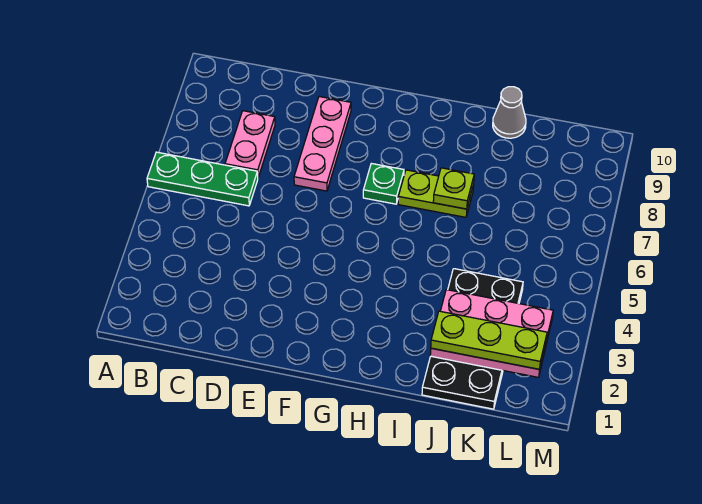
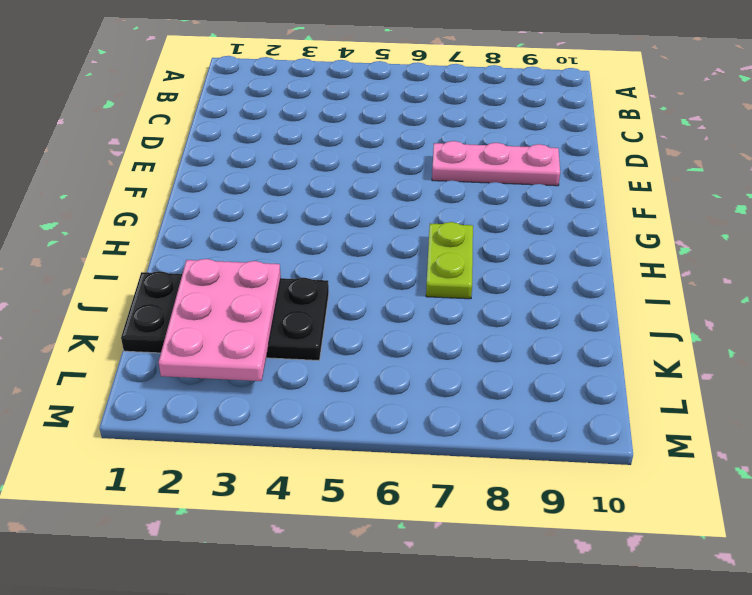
none -> green plate A6:C6 level 1
none -> pink plate C7:C8 level 1

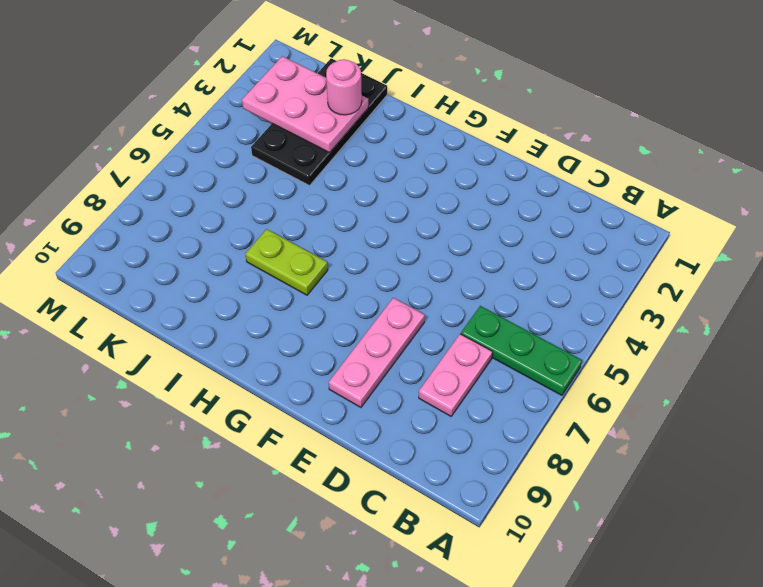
pink round brick J2 level 3 -> lime plate J2:L2 level 3
none -> green plate G7 level 1
none -> grey cone J10 level 1

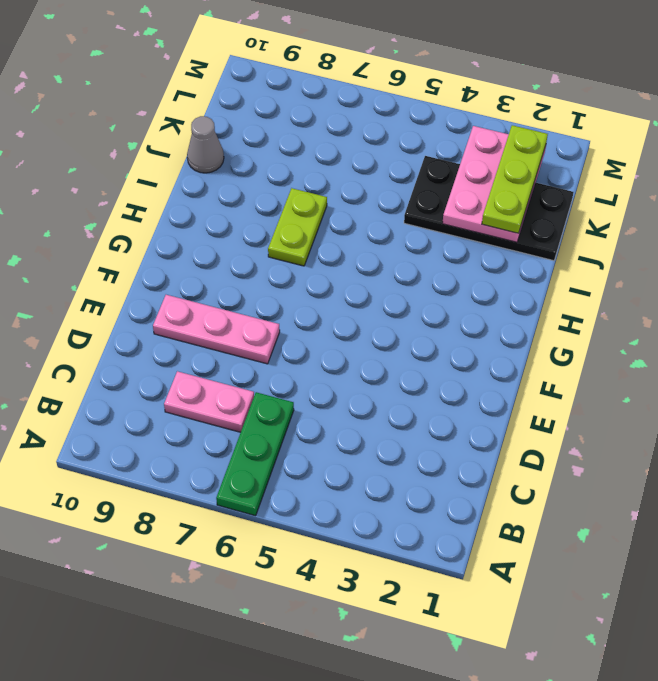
none -> green plate G7 level 1
none -> lime plate I7 level 2

